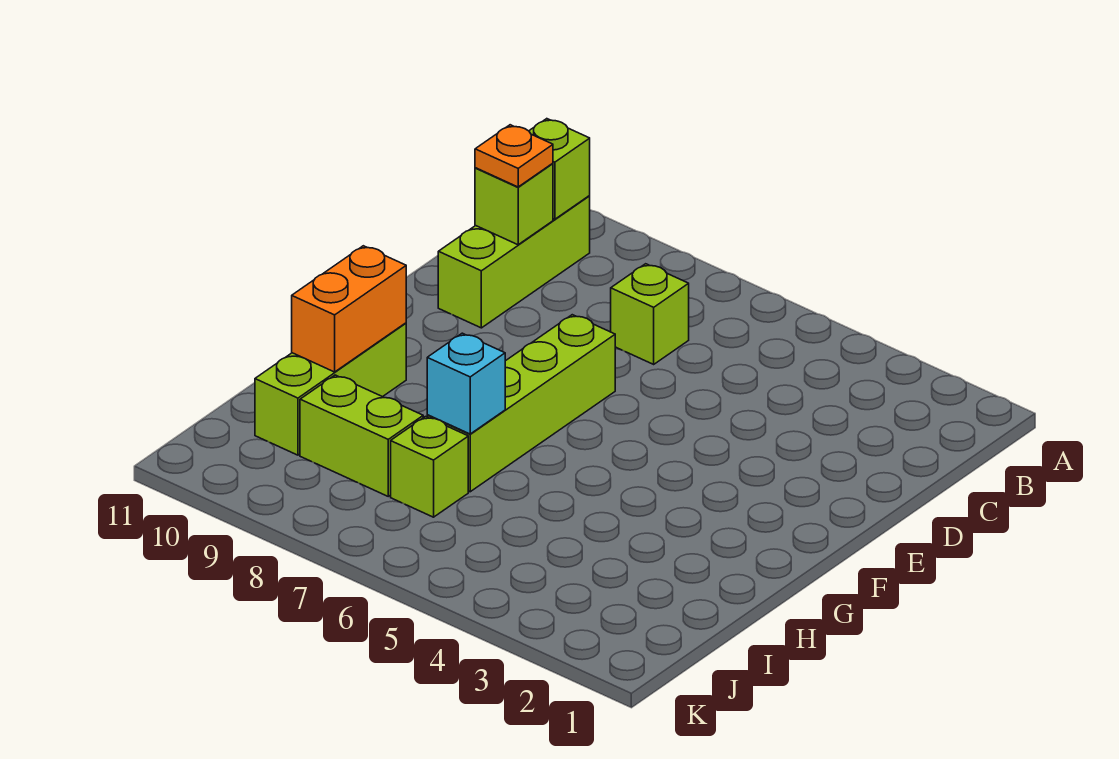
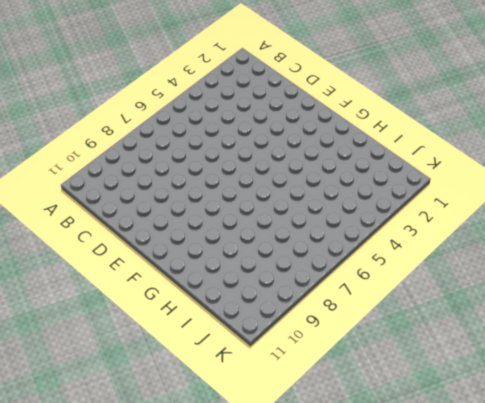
none -> lime brick B10:D10 level 1
none -> lime brick C7 level 1

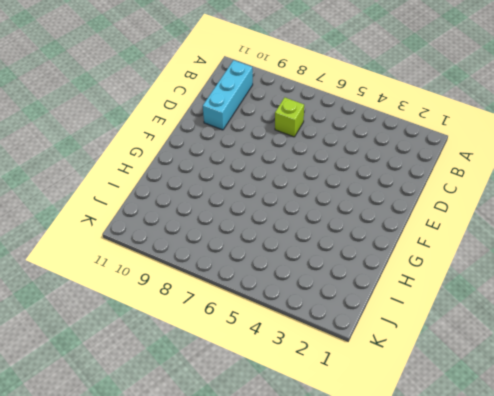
cyan brick B10:D10 level 1 -> lime brick B10:D10 level 1
none -> lime brick E7:H7 level 1
none -> lime brick G10:I10 level 1

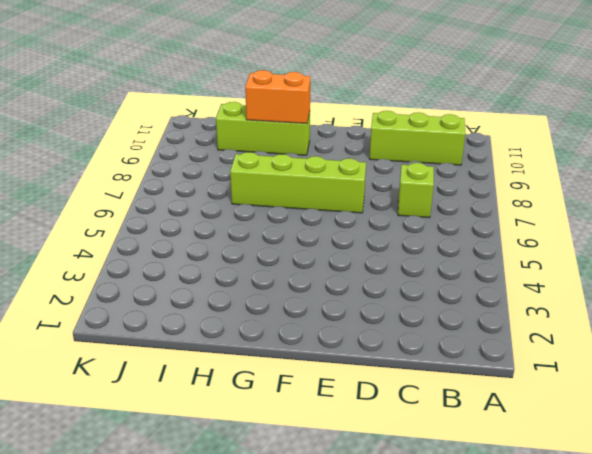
none -> lime brick I7 level 1
none -> lime brick I8:I9 level 1

